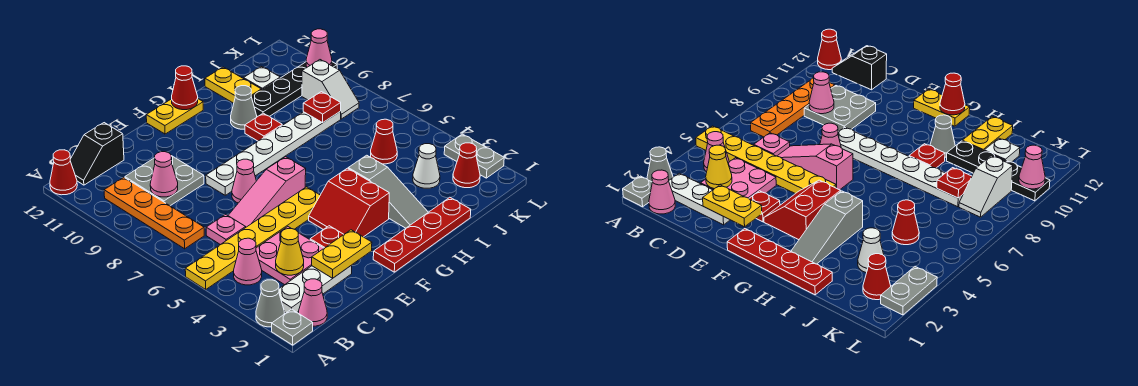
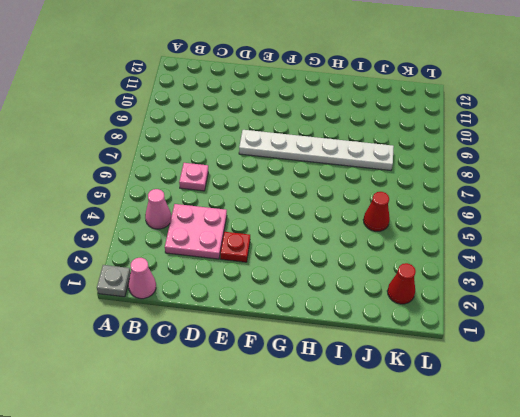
none -> grey cone A2 level 1
none -> yellow plate A5:F5 level 1
none -> red cone A12 level 1
none -> white plate B2:D2 level 1

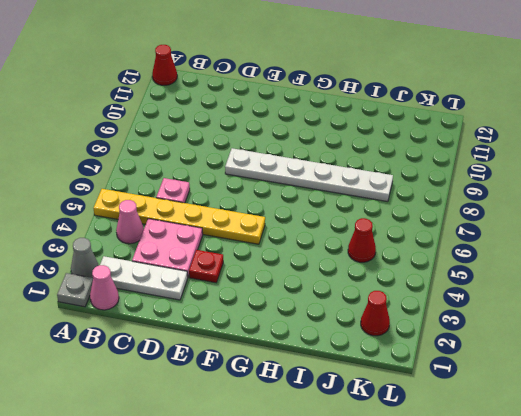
none -> orange plate B7:B10 level 1
none -> black slope B12:C12 level 1 top C
none -> grey plate C9:D10 level 1
none -> pink slope D6:F6 level 1 top F

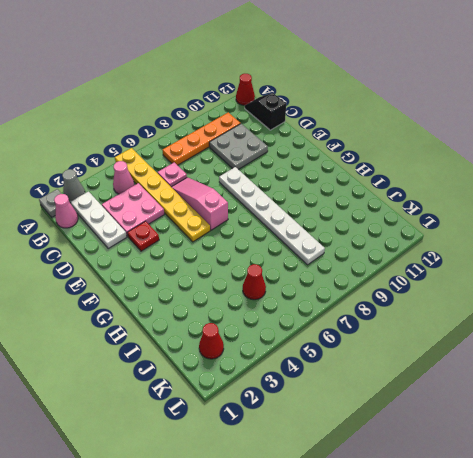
none -> pink cone E7 level 1
none -> red plate F1:I1 level 1
none -> red slope F3:G4 level 1 top G
none -> yellow plate F12:G12 level 1

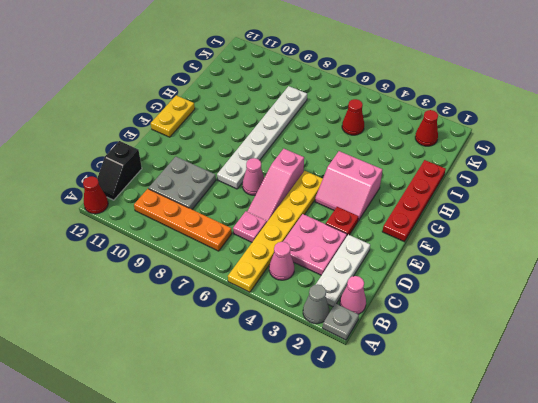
pink slope F3:G4 level 1 top G -> red slope F3:G4 level 1 top G
none -> grey slope H2:H4 level 1 top 4
none -> red plate H9 level 1
none -> grey cone H10 level 1
none -> black plate I10:L10 level 1

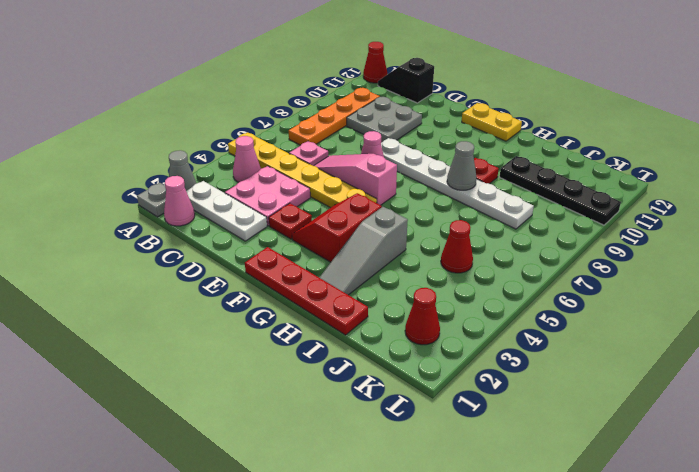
grey cone H8 level 2 -> grey cone H10 level 1
none -> yellow plate I11:I12 level 1
none -> white cone J3 level 1
none -> white plate J11 level 1
none -> white slope K8:K9 level 1 top 9

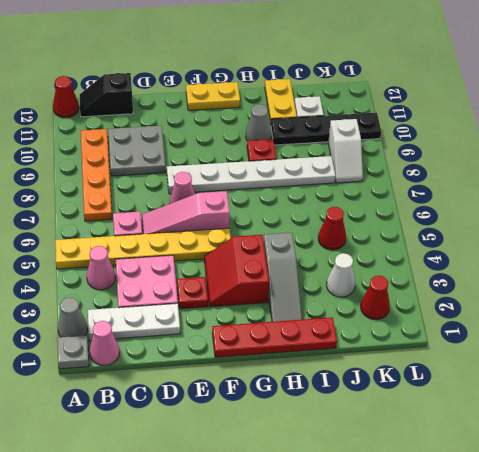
none -> grey plate L2:L3 level 1
none -> yellow cone C3 level 2
none -> pink cone C9 level 2
none -> yellow plate D2:E2 level 2

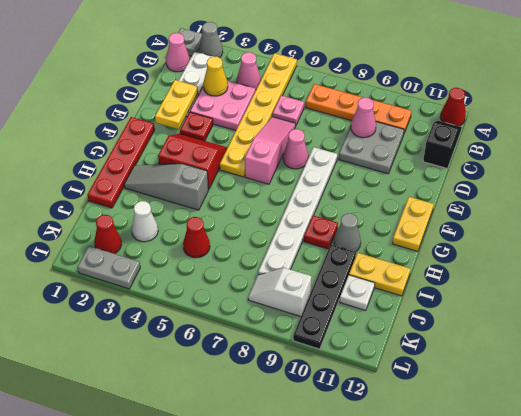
none -> red cone G12 level 2
none -> red plate J8 level 2
none -> pink cone L10 level 2

